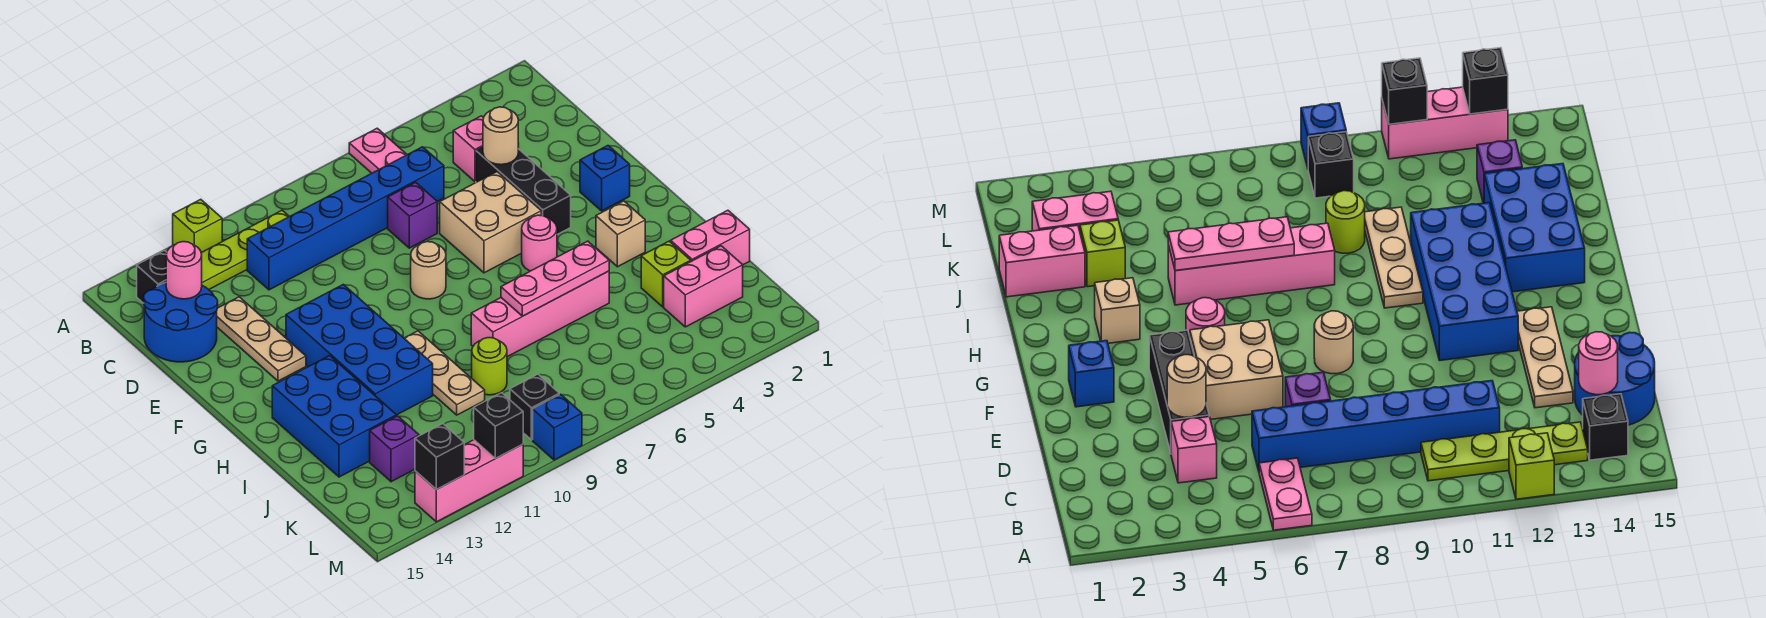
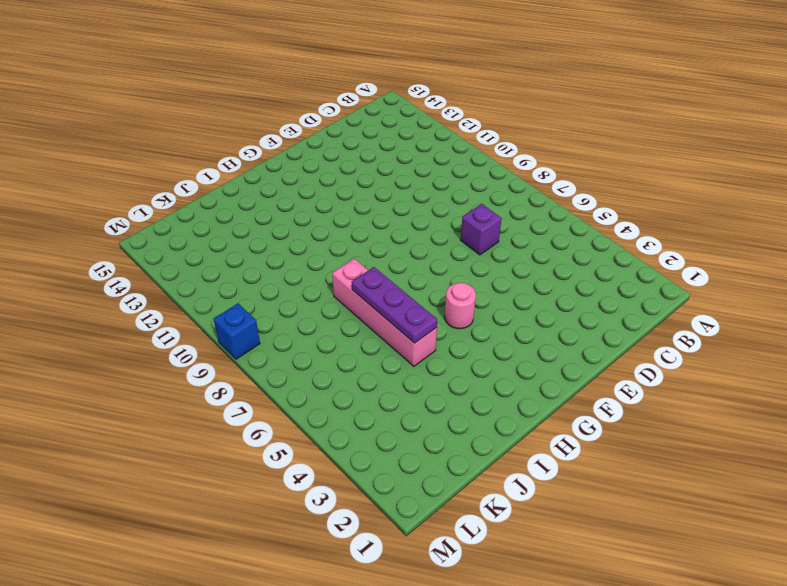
purple plate I5:I7 level 2 -> pink plate I5:I7 level 2
none -> pink plate A6:B6 level 1
none -> lime brick A12 level 1
none -> lime plate B10:B13 level 1
none -> black brick B14 level 1

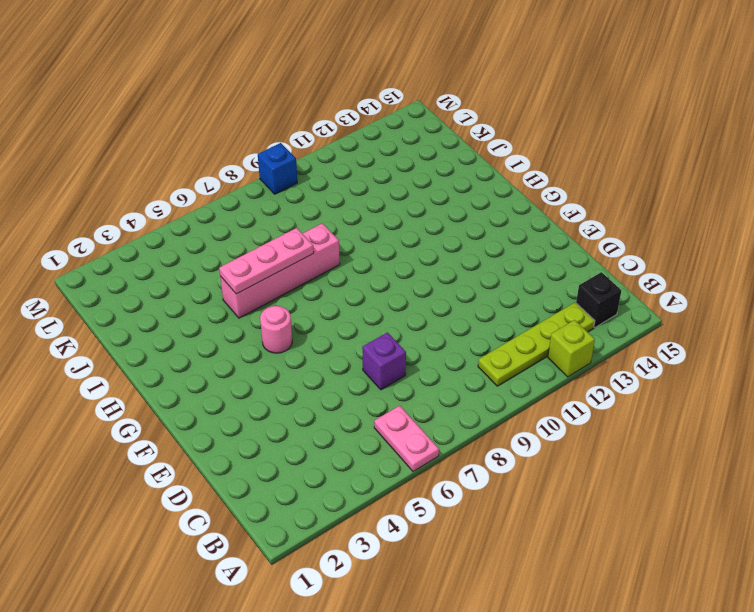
none -> pink brick C4 level 1
none -> blue brick C6:C11 level 1
none -> blue round brick C14:D15 level 1
none -> black brick D4:F4 level 1

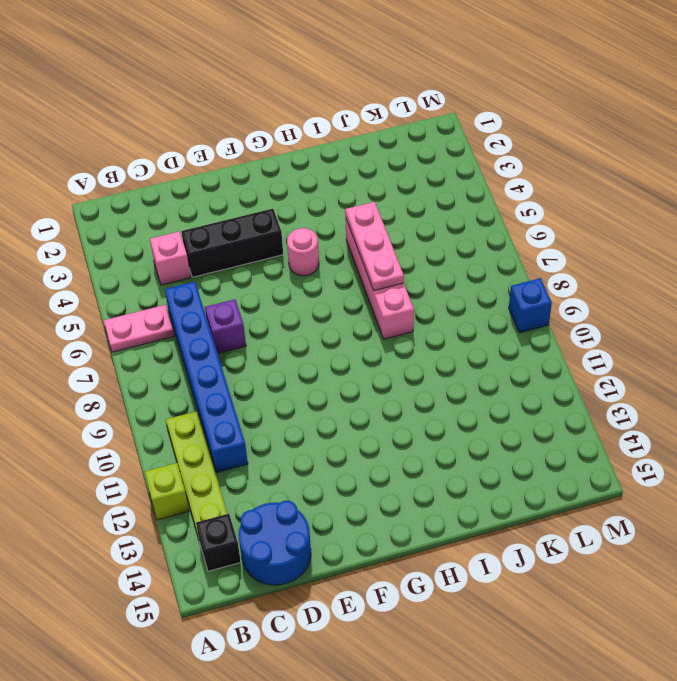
none -> tan plate D13:F13 level 1
none -> tan brick E5:F6 level 1
none -> blue brick F2 level 1
none -> tan round brick F8 level 1

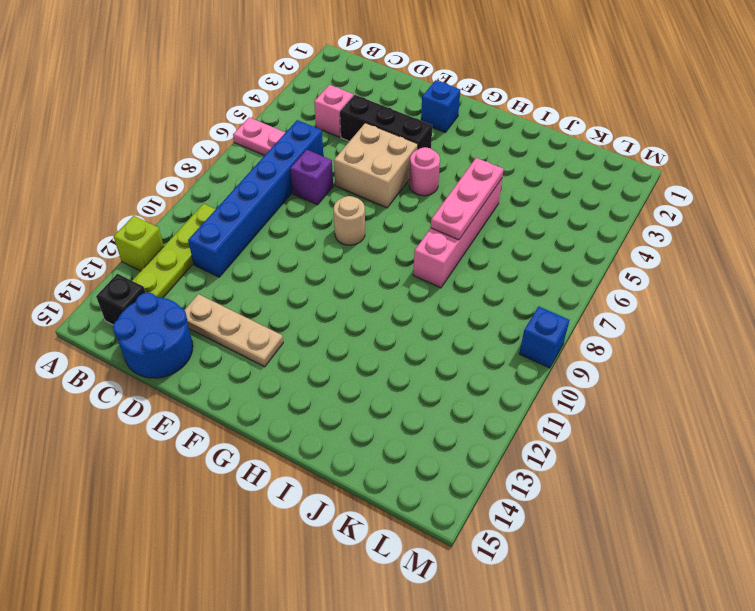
none -> blue brick F11:I12 level 1
none -> tan brick H3 level 1
none -> tan plate H10:J10 level 1
none -> blue brick H13:J14 level 1

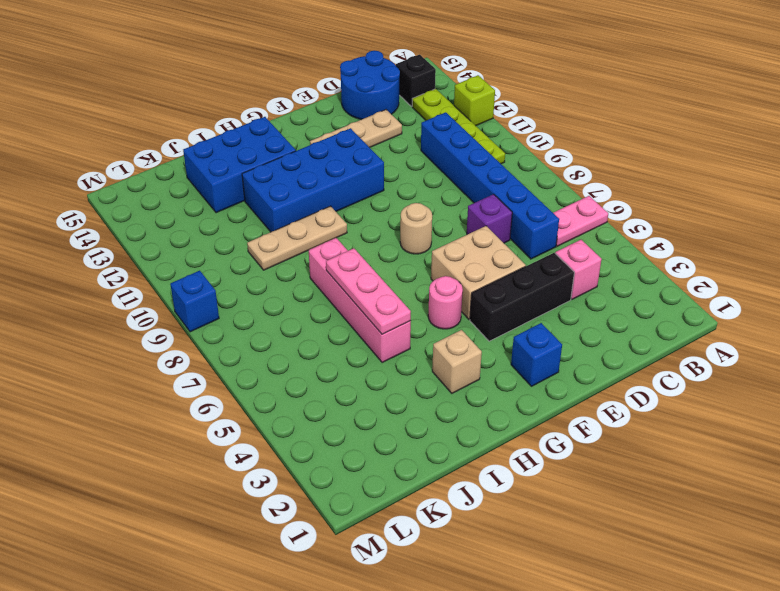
none -> pink brick J1:J2 level 1
none -> lime brick J3 level 1
none -> lime round brick J9 level 1
none -> pink brick K2:K3 level 1

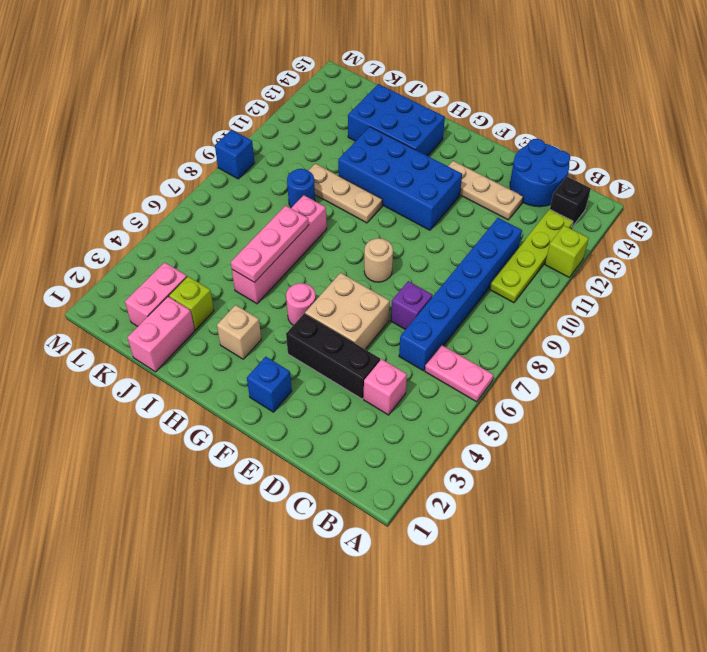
blue round brick J9 level 1 -> lime round brick J9 level 1
none -> purple brick K13 level 1
none -> black brick L9 level 1
none -> pink brick M11:M13 level 1
none -> pink round brick C14 level 2

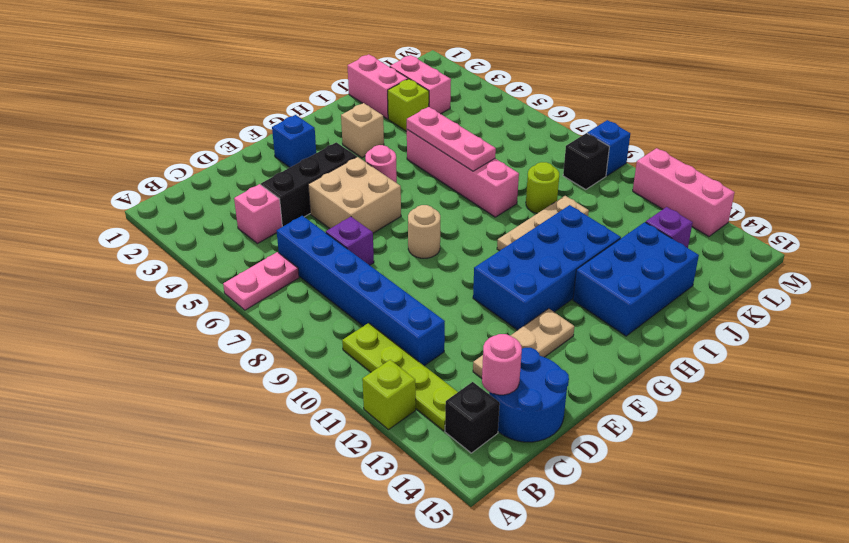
none -> tan round brick D4 level 2
none -> black brick M11 level 2
none -> black brick M13 level 2

